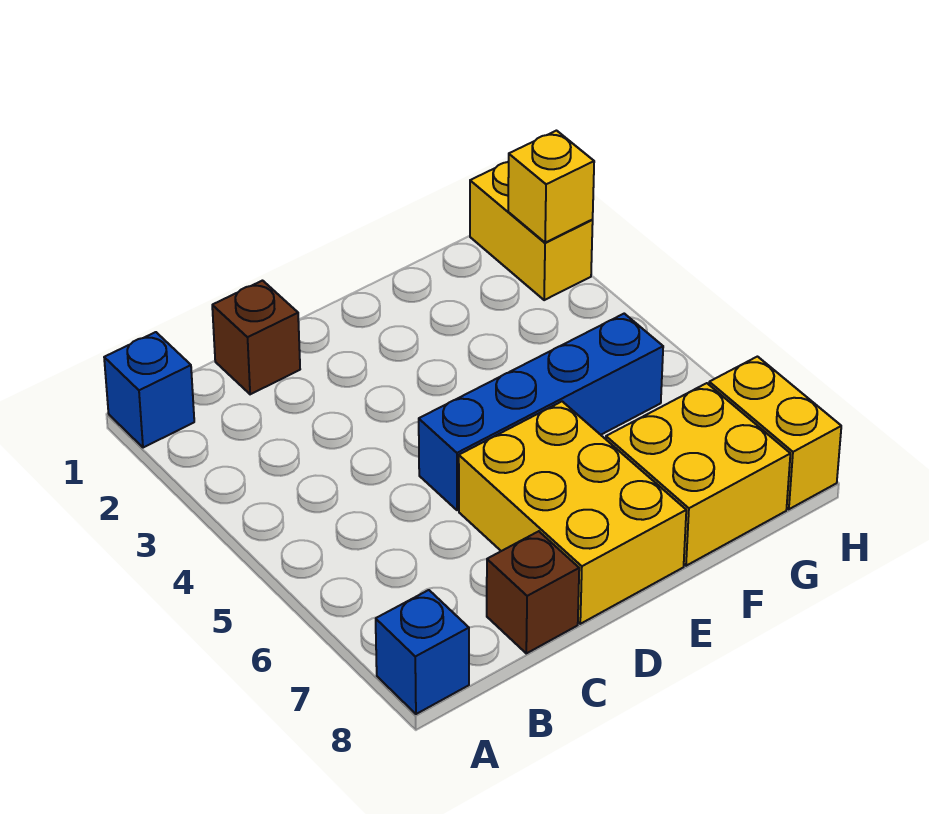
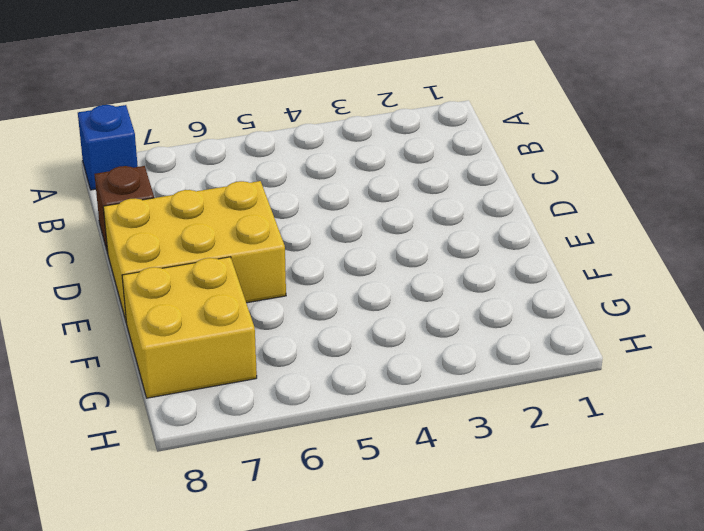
none -> blue brick A1 level 1
none -> brown brick C1 level 1

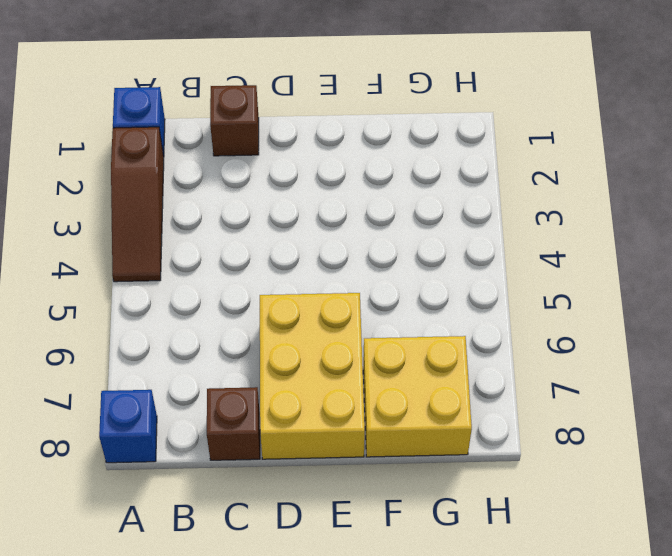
brown slope A2:A4 level 1 top 2 -> none
none -> blue brick D5:G5 level 1
none -> yellow brick H1:H2 level 1

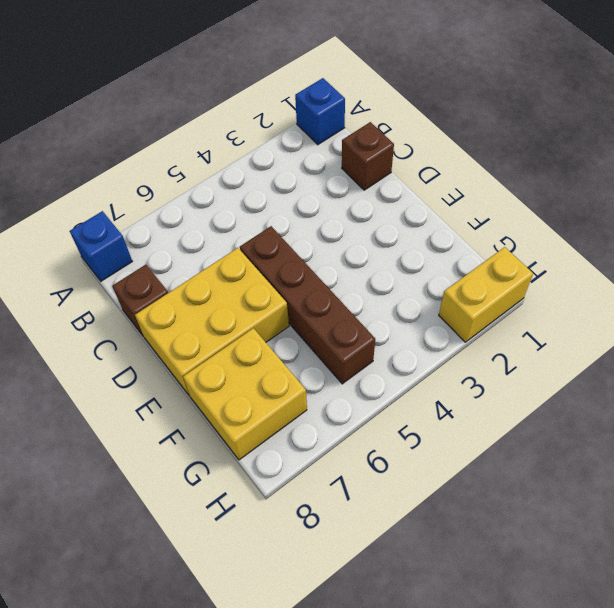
brown brick D5:G5 level 1 -> blue brick D5:G5 level 1
none -> yellow brick H7:H8 level 1
none -> yellow brick H2 level 2

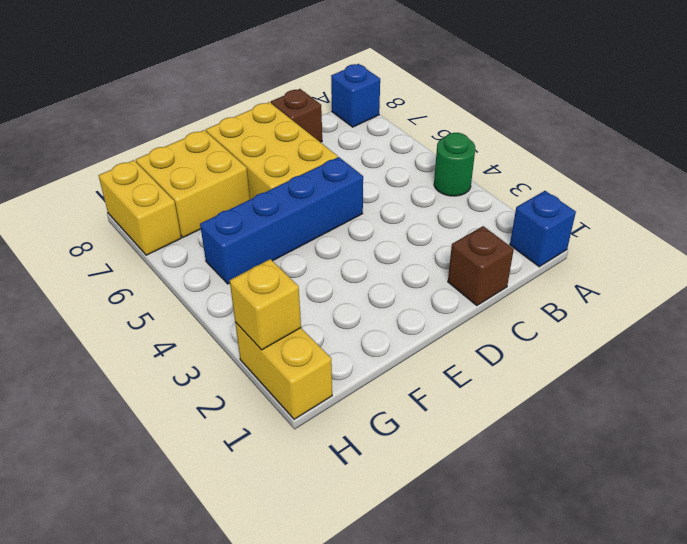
green round brick A4 level 1 -> none

